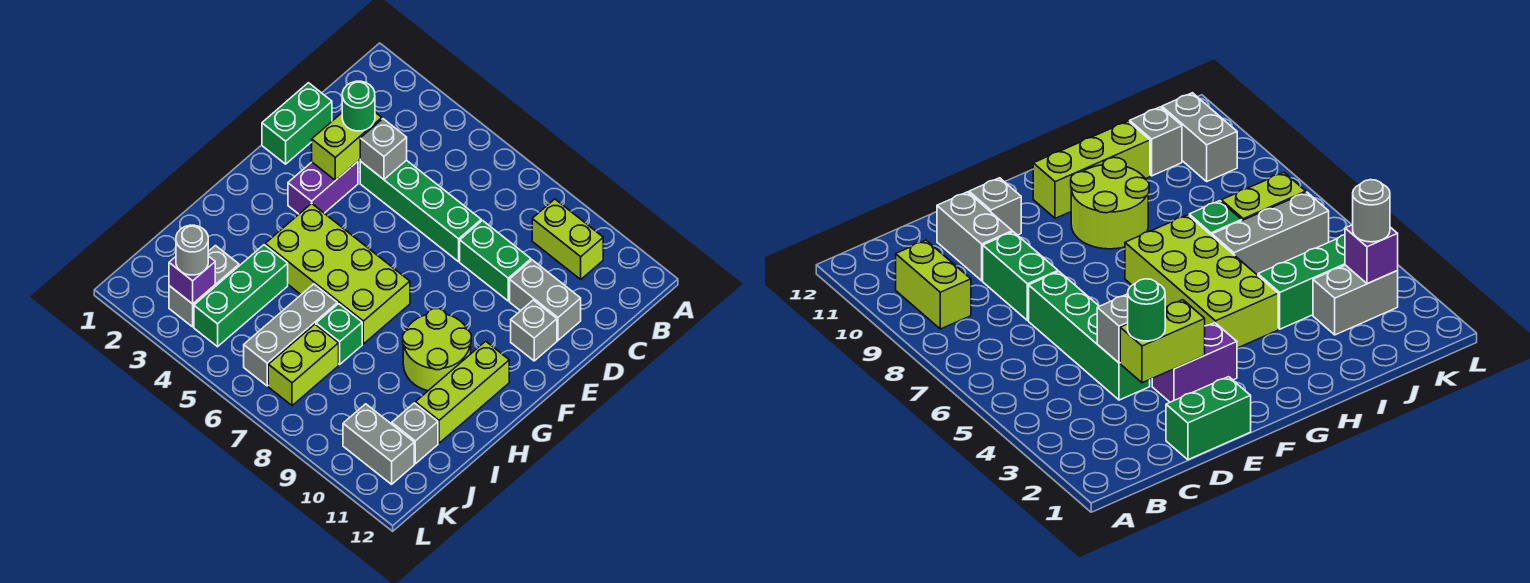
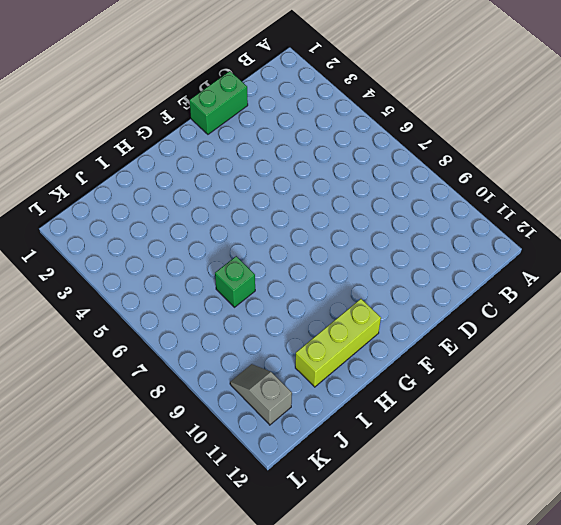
grey slope K10:K11 level 1 top 11 -> grey brick K10:K11 level 1
none -> lime brick B9:B10 level 1
none -> green brick D4:D7 level 1
none -> green brick D8:D9 level 1

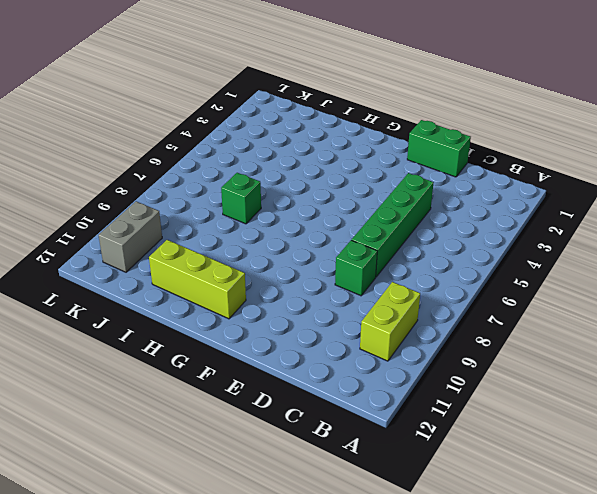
green brick D8 level 1 -> green brick D8:D9 level 1
none -> grey brick D10:D11 level 1
none -> purple brick E3:F3 level 1
none -> grey brick E11 level 1

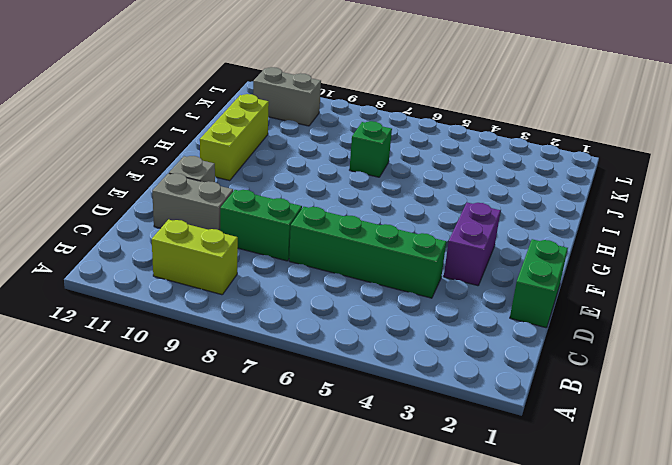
none -> lime brick G4:H7 level 1
none -> lime round brick G9:H10 level 1
none -> green brick I4:K4 level 1

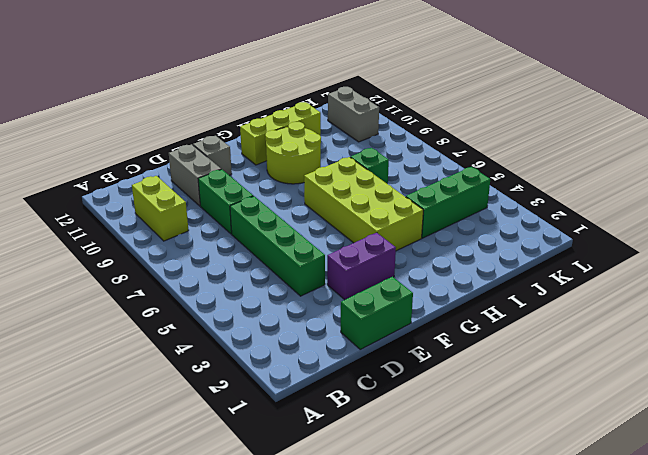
none -> grey brick I6:K6 level 1
none -> grey brick J3:K3 level 1
none -> lime brick J7:K7 level 1

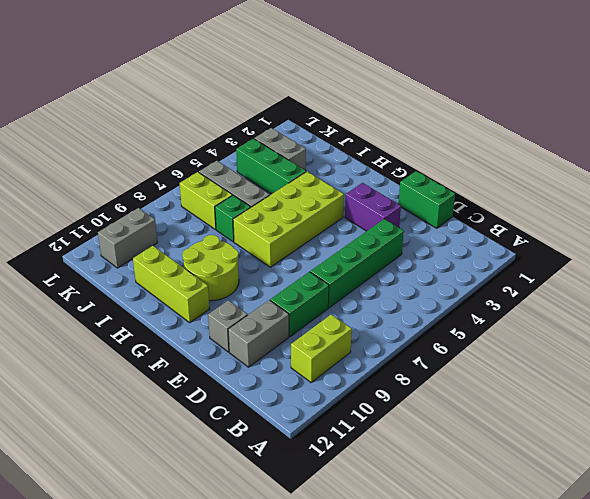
none -> grey brick J11 level 1
none -> lime brick D3:E3 level 2
none -> grey brick D4 level 2

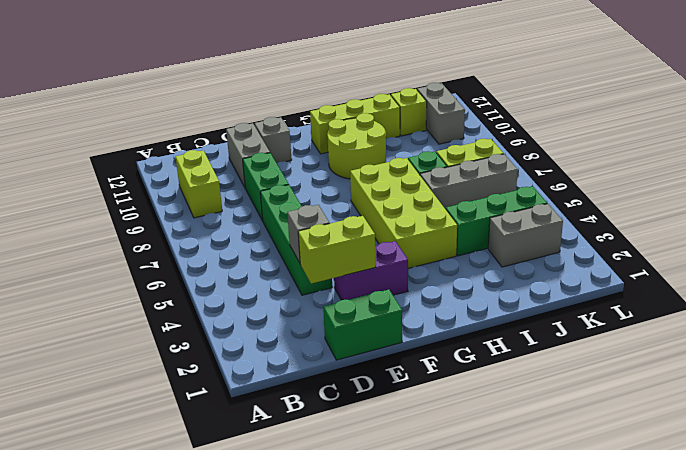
lime brick J11 level 1 -> grey brick J11 level 1
none -> purple brick K3 level 2
none -> green round brick D3 level 3
none -> grey round brick K3 level 3

